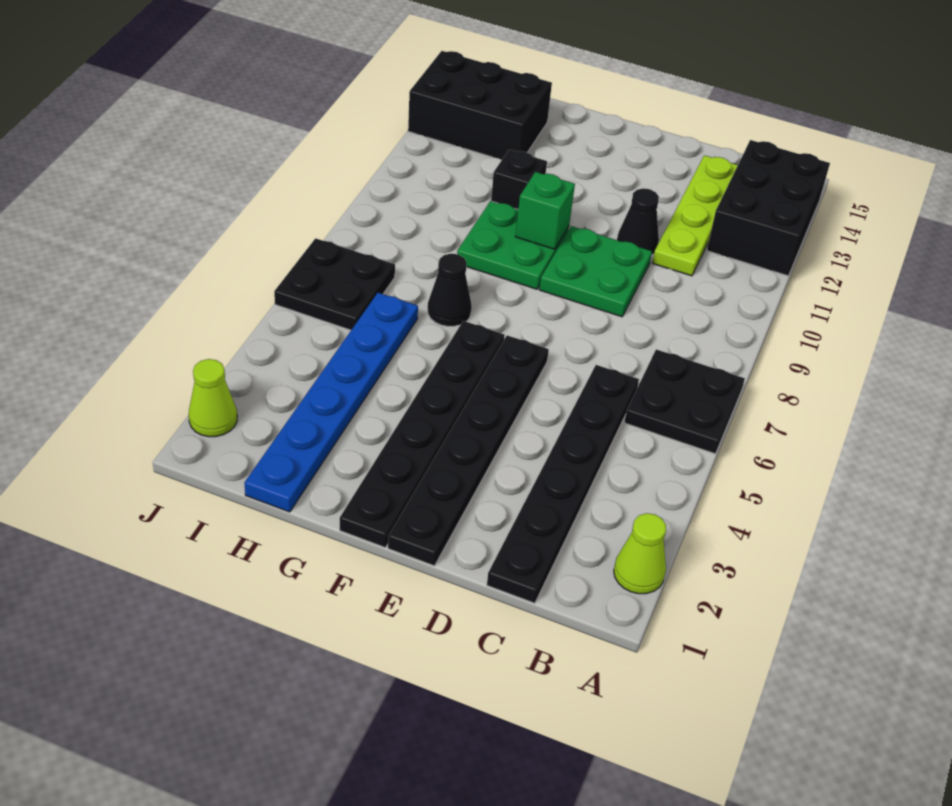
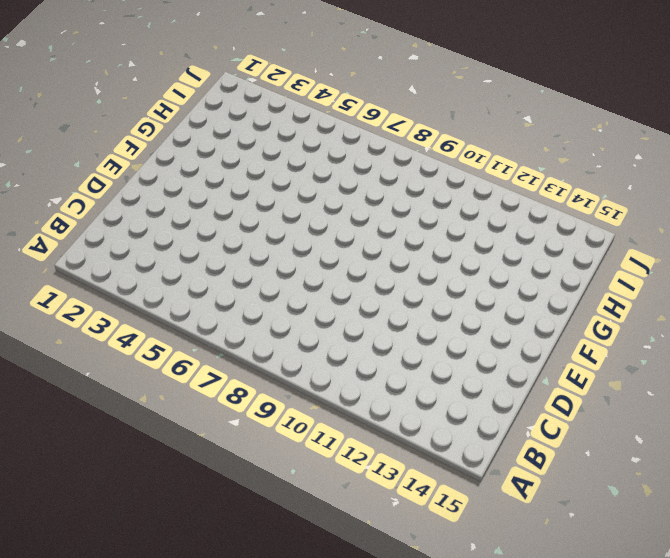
none -> lime cone A2 level 1
none -> black plate A6:B7 level 1
none -> black brick A12:B14 level 1

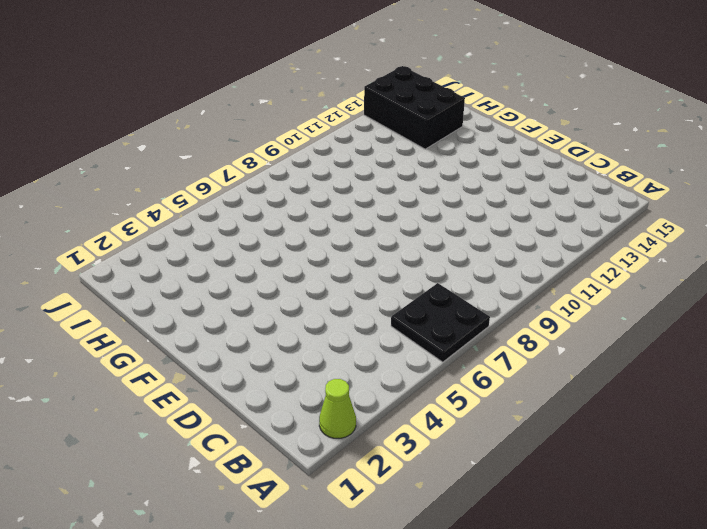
none -> black brick A12:B14 level 1
none -> black plate C1:C6 level 1
none -> lime plate C11:C14 level 1

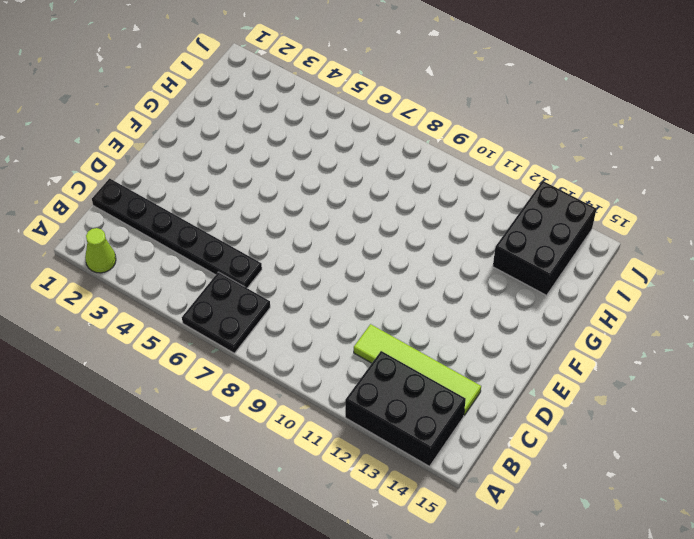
lime tile C11:C14 level 1 -> lime plate C11:C14 level 1
none -> green plate D9:E10 level 1
none -> black cone D11 level 1
none -> black plate E1:E6 level 1

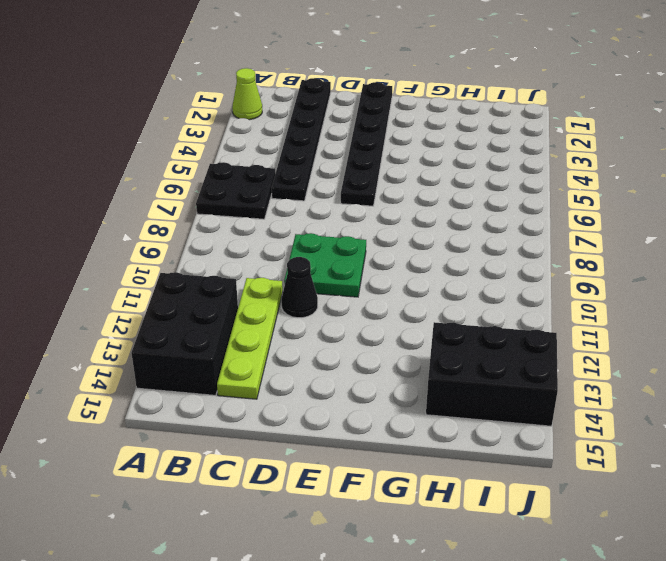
none -> black plate F1:F6 level 1
none -> green plate F9:G10 level 1
none -> black cone G7 level 1

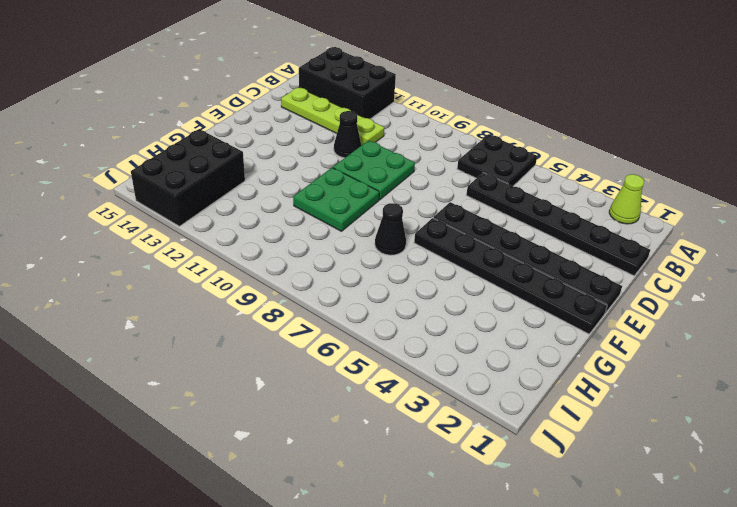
none -> black brick G11 level 1
none -> blue plate H1:H6 level 1
none -> black plate I6:J7 level 1

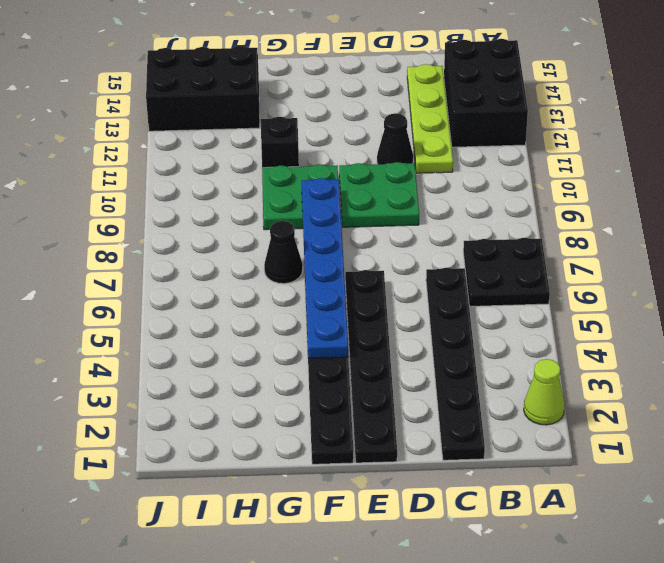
blue plate F4:F9 level 2 -> blue plate H1:H6 level 1
none -> black plate I6:J7 level 1
none -> lime cone J2 level 1
none -> green brick F10 level 2

